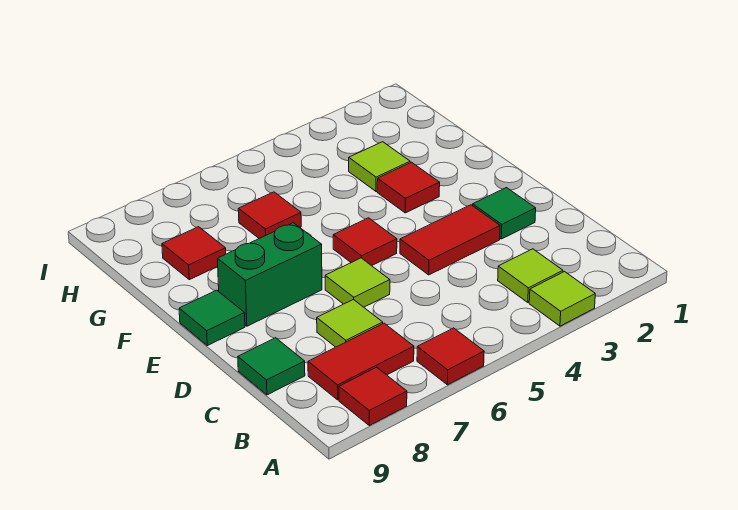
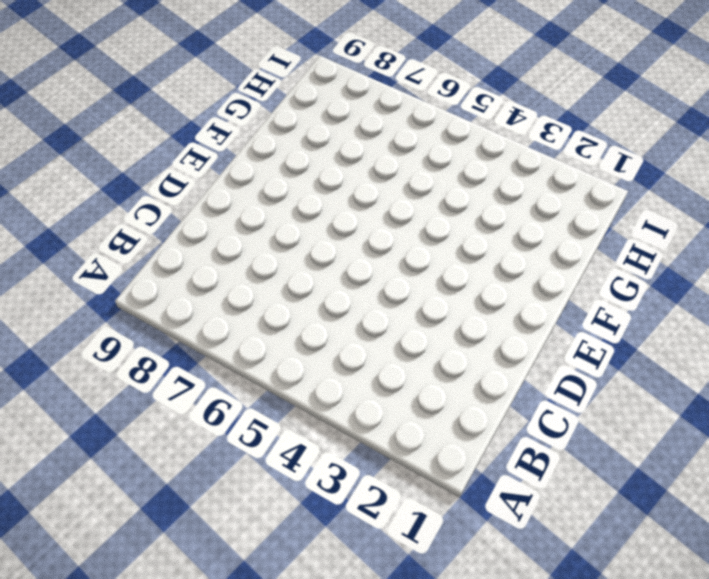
none -> lime tile A3 level 1
none -> red tile A6 level 1
none -> red tile A8 level 1

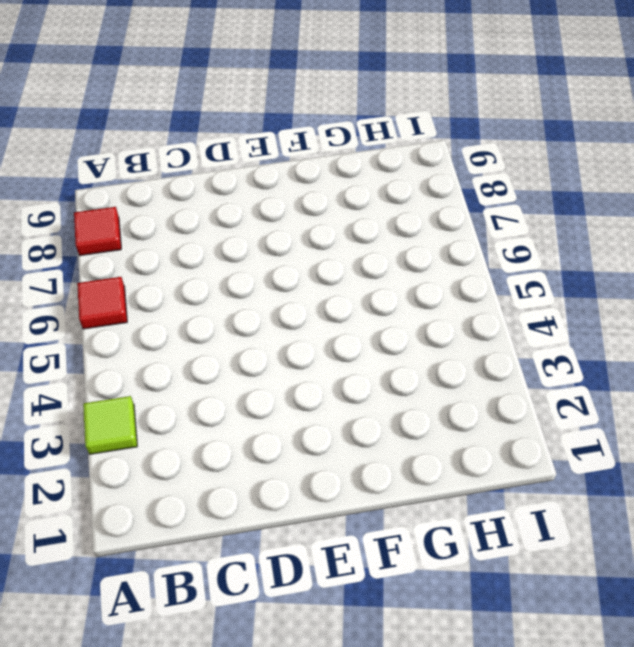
none -> lime tile B3 level 1
none -> red tile B7:B8 level 1
none -> lime tile C7 level 1

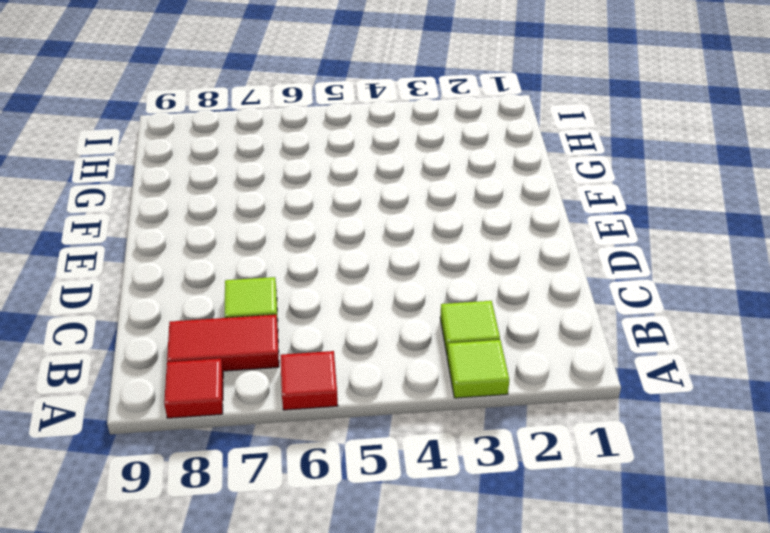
none -> green tile C9 level 1
none -> green tile D2 level 1
none -> red tile D3:D4 level 1

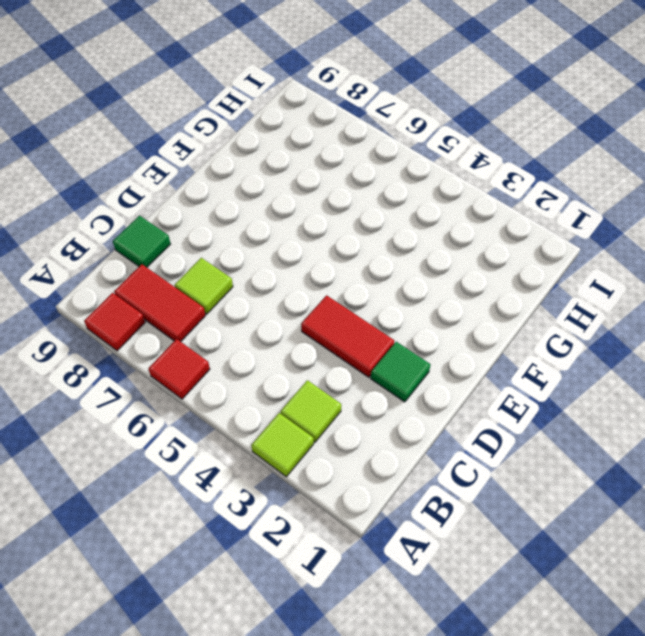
none -> lime tile D6 level 1
none -> red tile E5 level 1
none -> green brick E7:E8 level 1

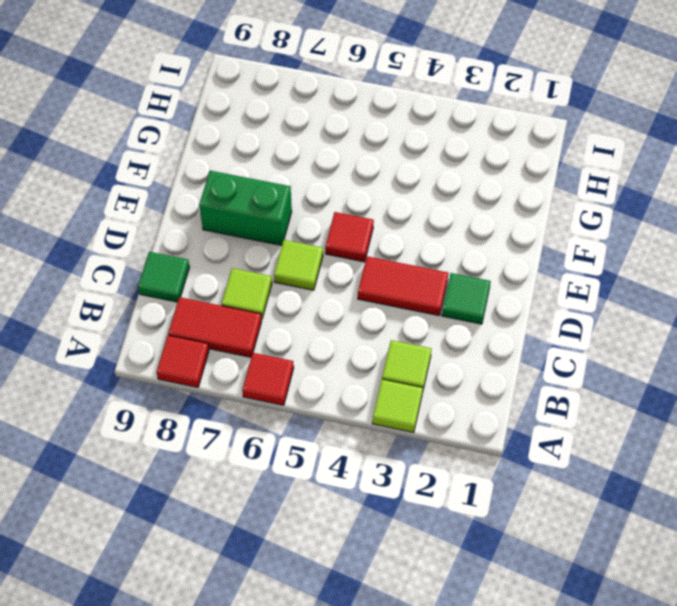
none -> green tile E9 level 1
none -> red tile F3 level 1
none -> lime tile G3 level 1

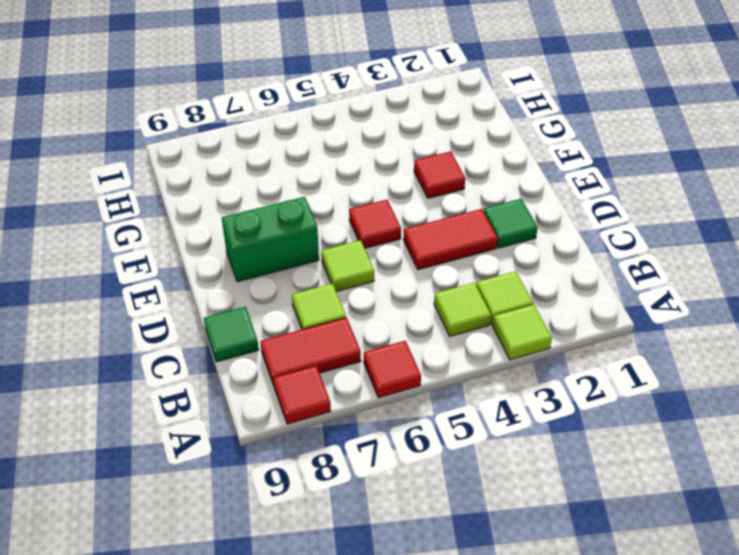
lime tile B4 level 1 -> lime tile G3 level 1
none -> green tile E9 level 1
none -> red tile G6 level 1
none -> red tile G8 level 1

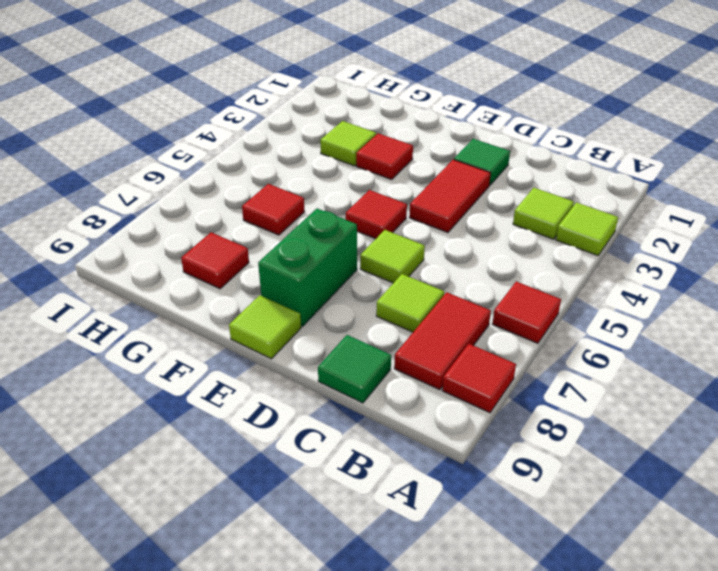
lime tile E9 level 1 -> green tile E9 level 1

